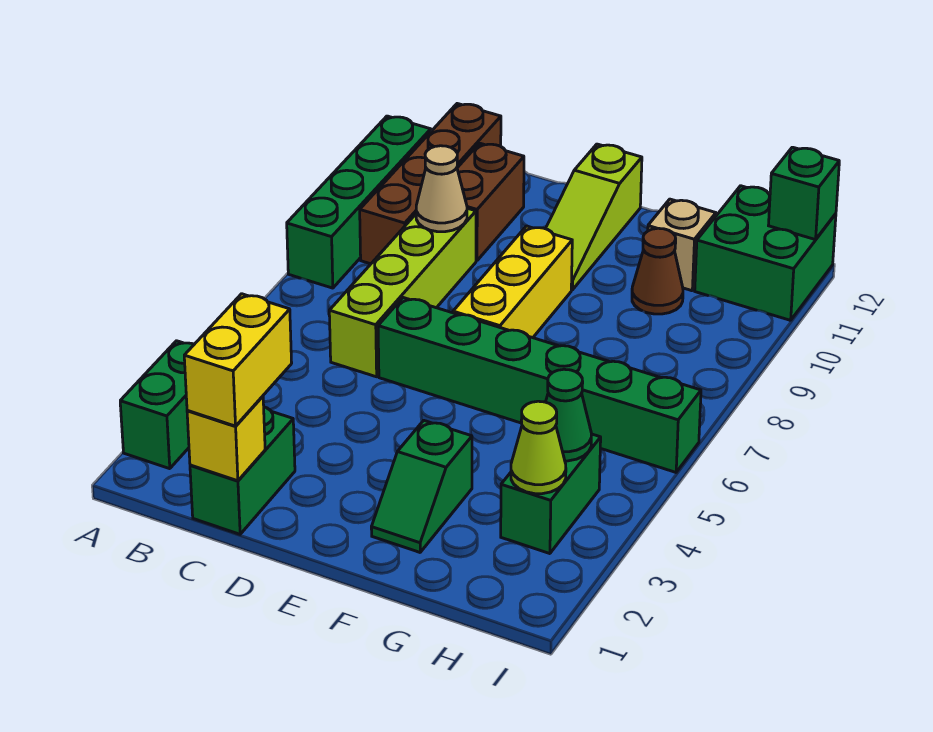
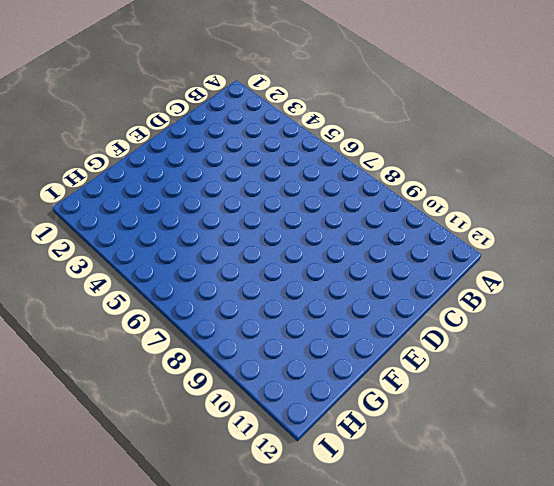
none -> green brick A2:A3 level 1
none -> green brick A8:A11 level 1
none -> brown brick B9:B12 level 1

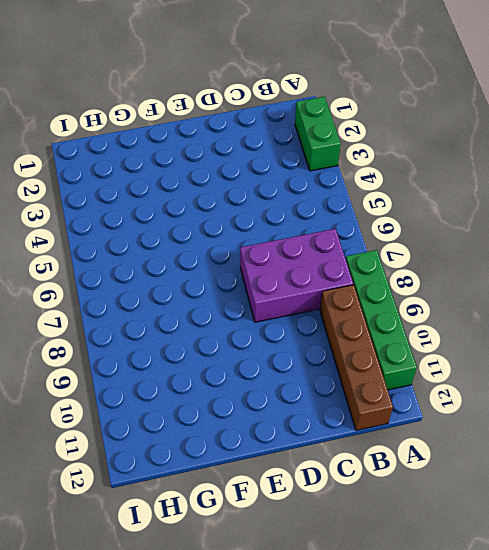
purple brick B7:D8 level 1 -> lime brick C6:C9 level 1
none -> green brick C1:C2 level 1
none -> brown brick C10:C11 level 1
none -> green brick D6:I6 level 1

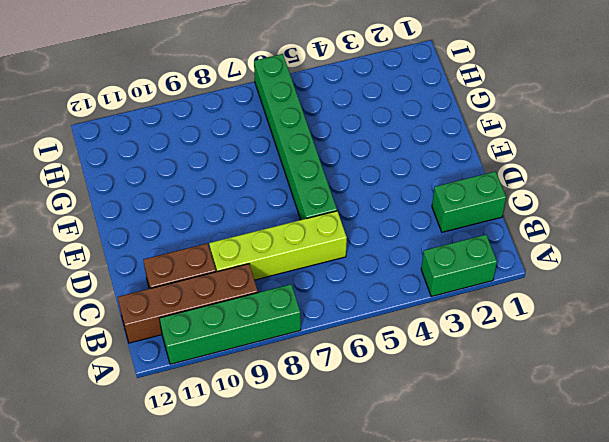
none -> yellow brick E7:E9 level 1
none -> lime slope E10:E12 level 1 top 12
none -> green slope F2:F3 level 1 top 3

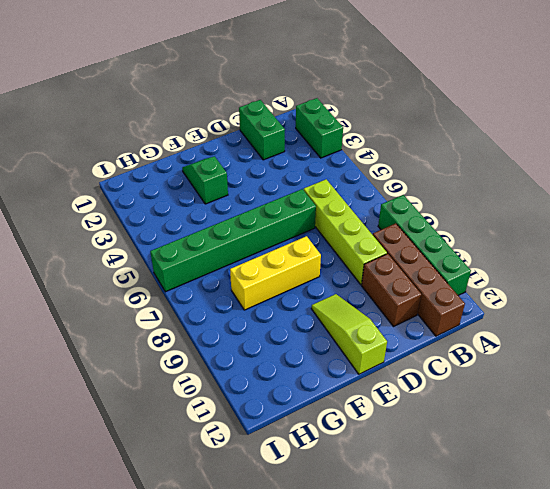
yellow brick E8:G8 level 1 -> yellow brick E7:E9 level 1
none -> brown cone G10 level 1
none -> tan brick G11 level 1
none -> green brick H3:H4 level 1

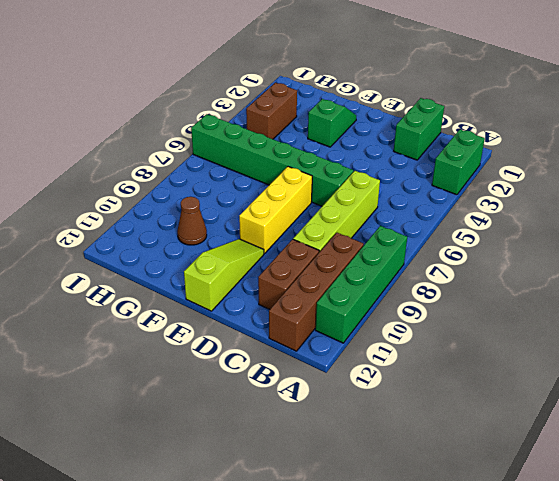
brown brick H3:H4 level 1 -> green brick H3:H4 level 1
none -> tan brick G11 level 1
none -> green brick H11:I12 level 1
none -> yellow brick C1 level 2

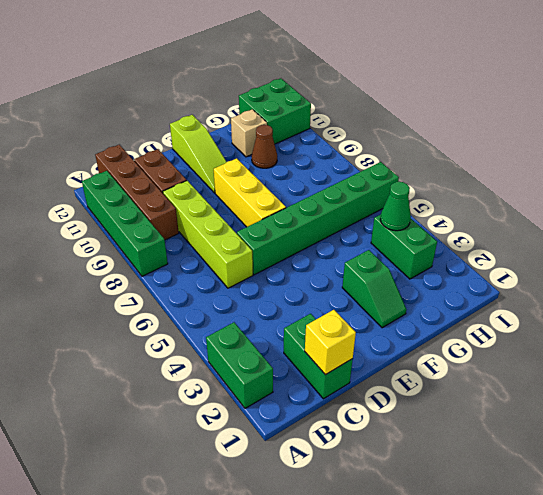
none -> tan cone C9 level 2
none -> lime cone H3 level 2
none -> green brick I12 level 2

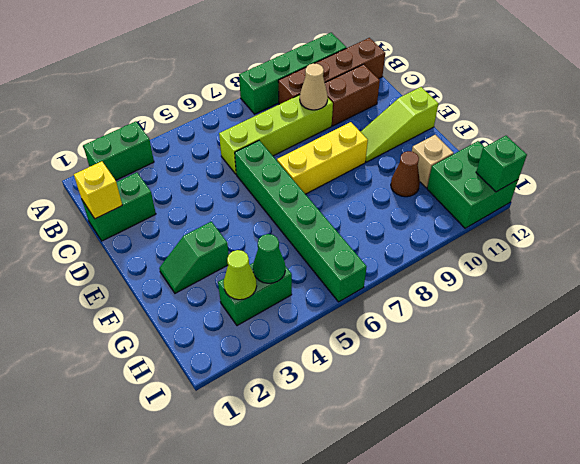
none -> yellow brick C1:C2 level 3

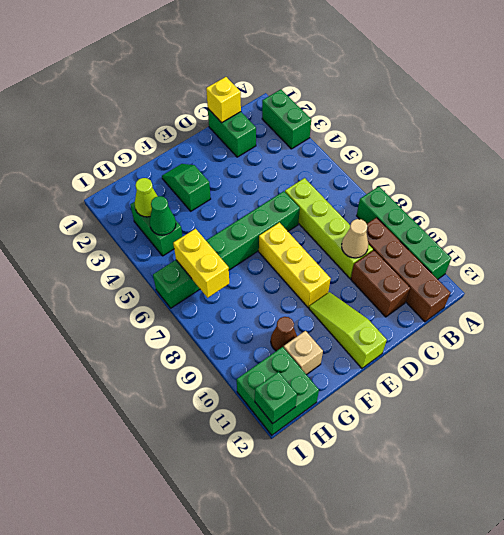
yellow brick H6:H7 level 2 -> yellow brick C1:C2 level 3

